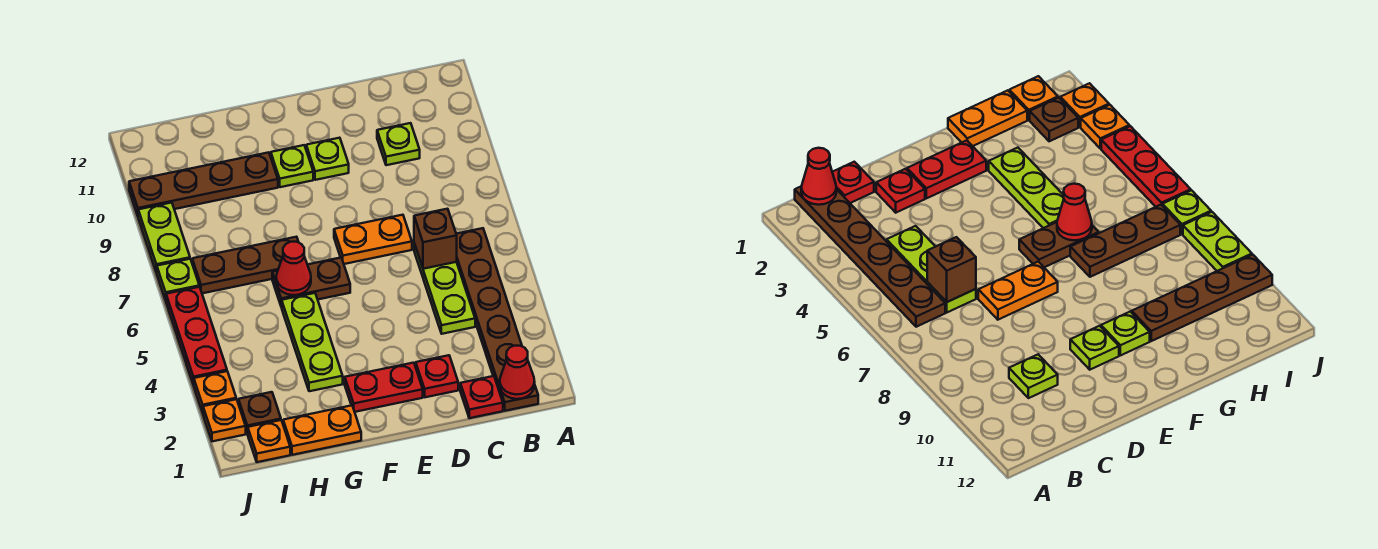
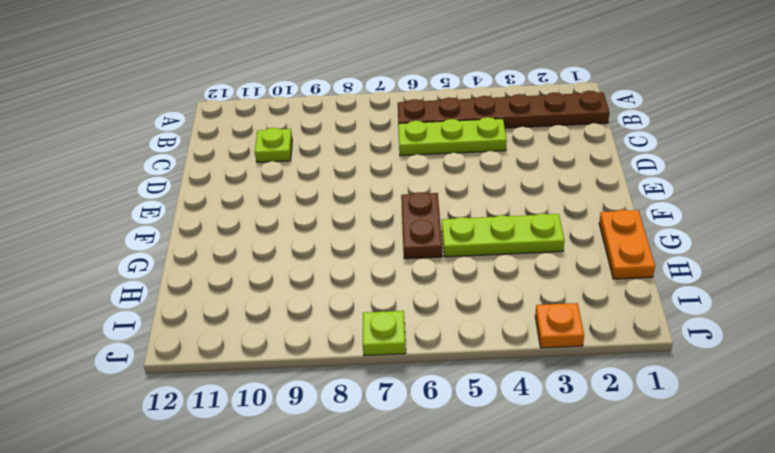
none -> red plate C1 level 1
none -> red plate D2 level 1
none -> orange plate D7:E7 level 1

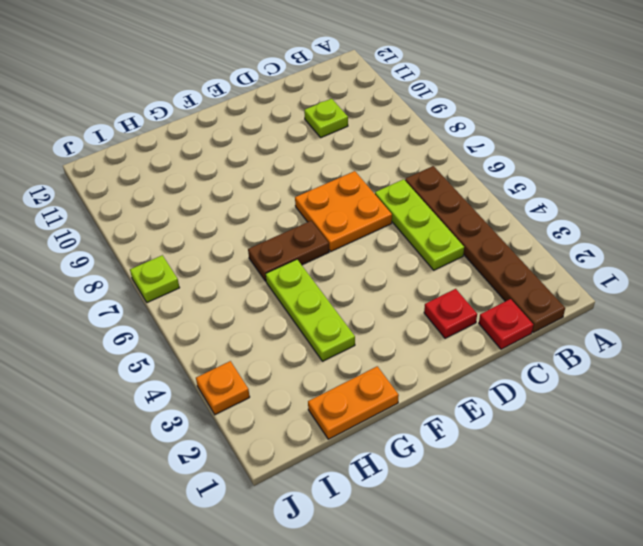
orange plate D6:E7 level 1 -> orange plate D7:E7 level 1
none -> red plate E2:F2 level 1
none -> lime plate E10 level 1
none -> lime plate F10 level 1

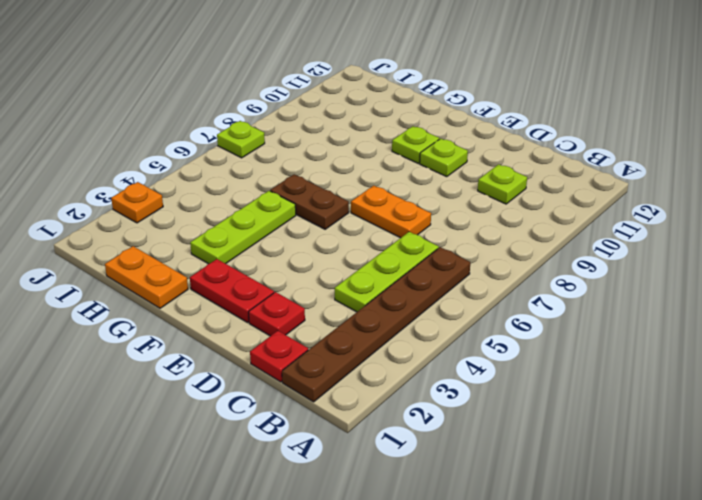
none -> brown plate G7:I7 level 1
none -> brown plate G10:J10 level 1
none -> orange plate I1 level 1

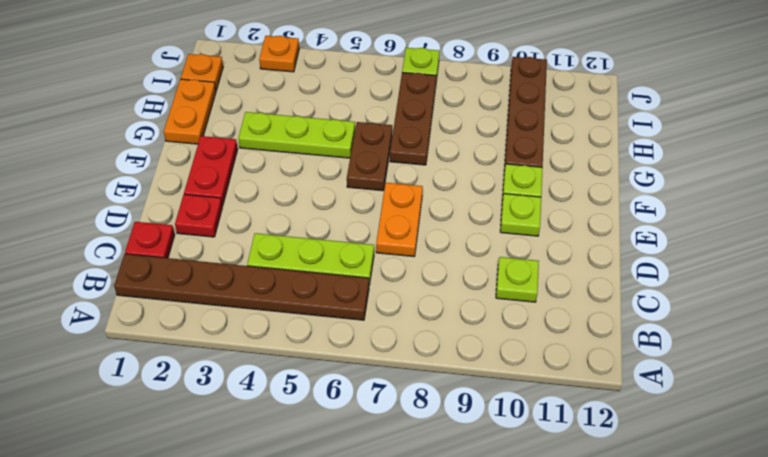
none -> brown plate I2 level 1
none -> orange plate J2 level 1
none -> red plate J4:J6 level 1

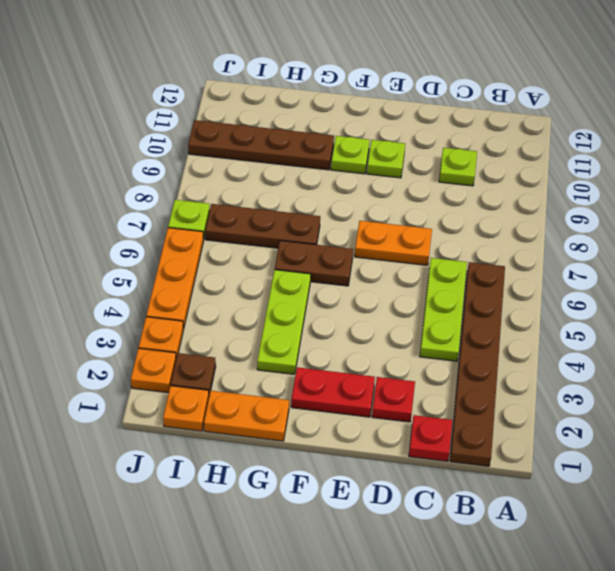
orange plate J4:J6 level 1 -> red plate J4:J6 level 1
none -> lime plate J8:J9 level 1
none -> red cone B1 level 2
none -> brown brick C6 level 2

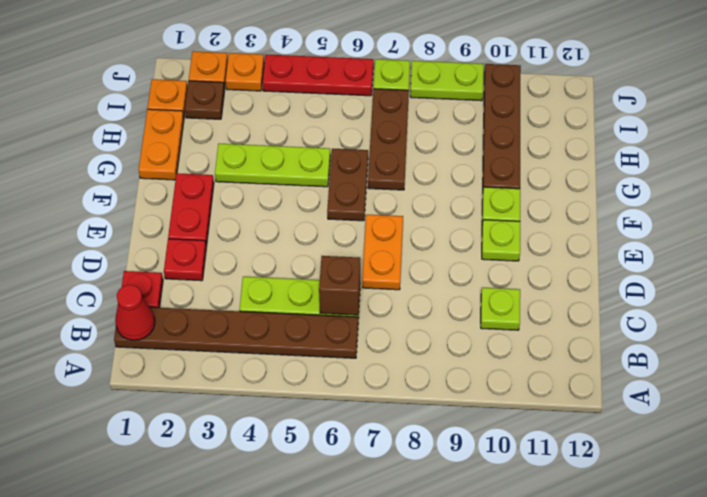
none -> red cone G6 level 2

